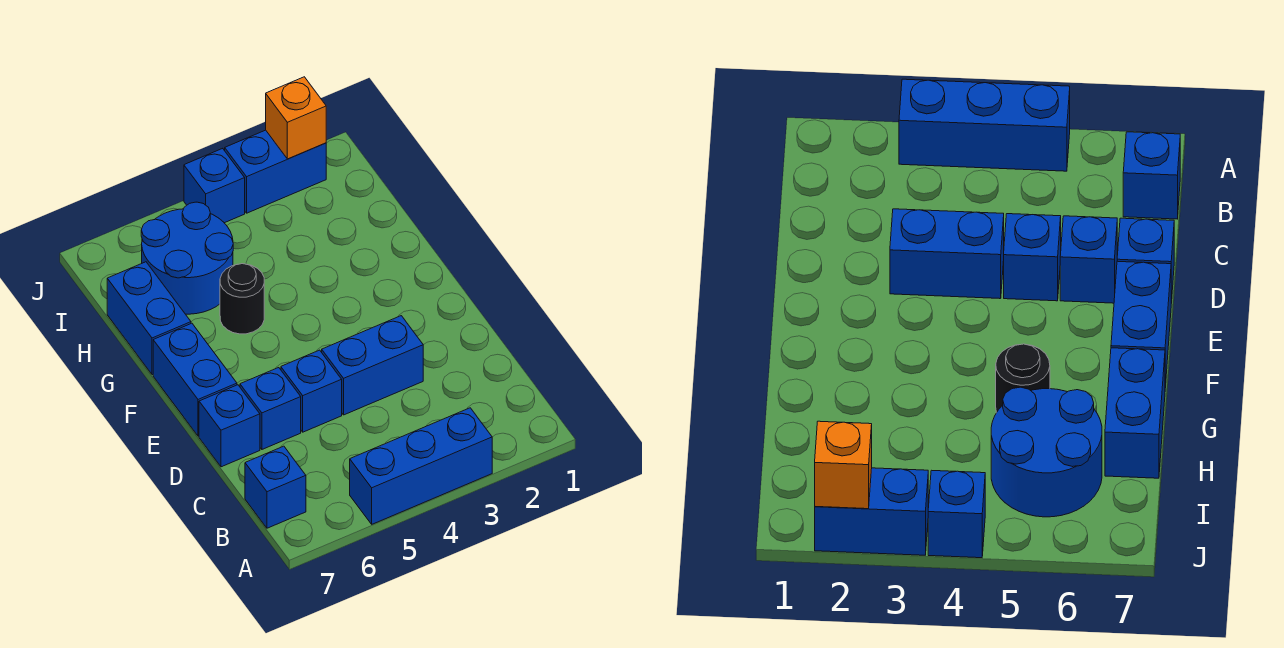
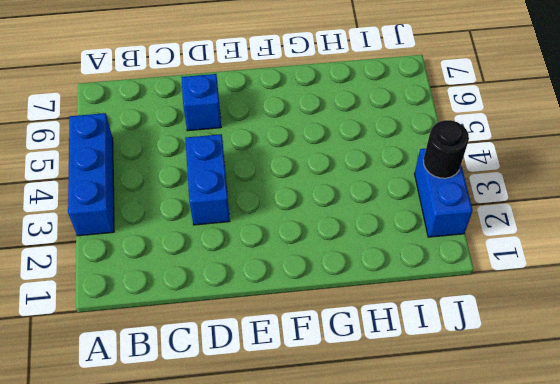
black round brick J3 level 2 -> black round brick G5 level 1
none -> blue brick B7 level 1
none -> blue brick D5 level 1
none -> blue brick D7 level 1

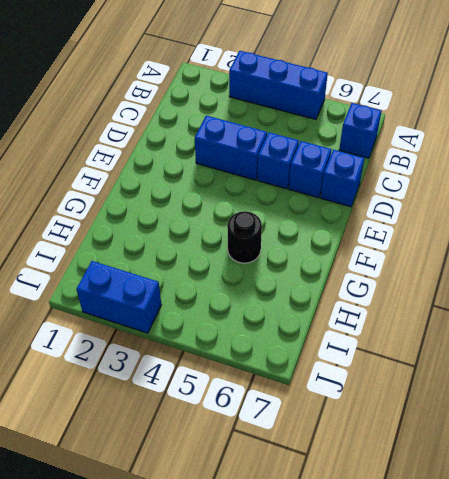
none -> blue brick E7:F7 level 1
none -> blue brick G7:H7 level 1
none -> blue round brick H5:I6 level 1

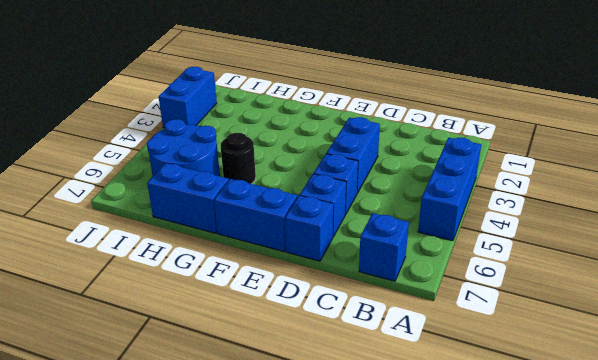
none -> blue brick J4 level 1
none -> orange brick J2 level 2

